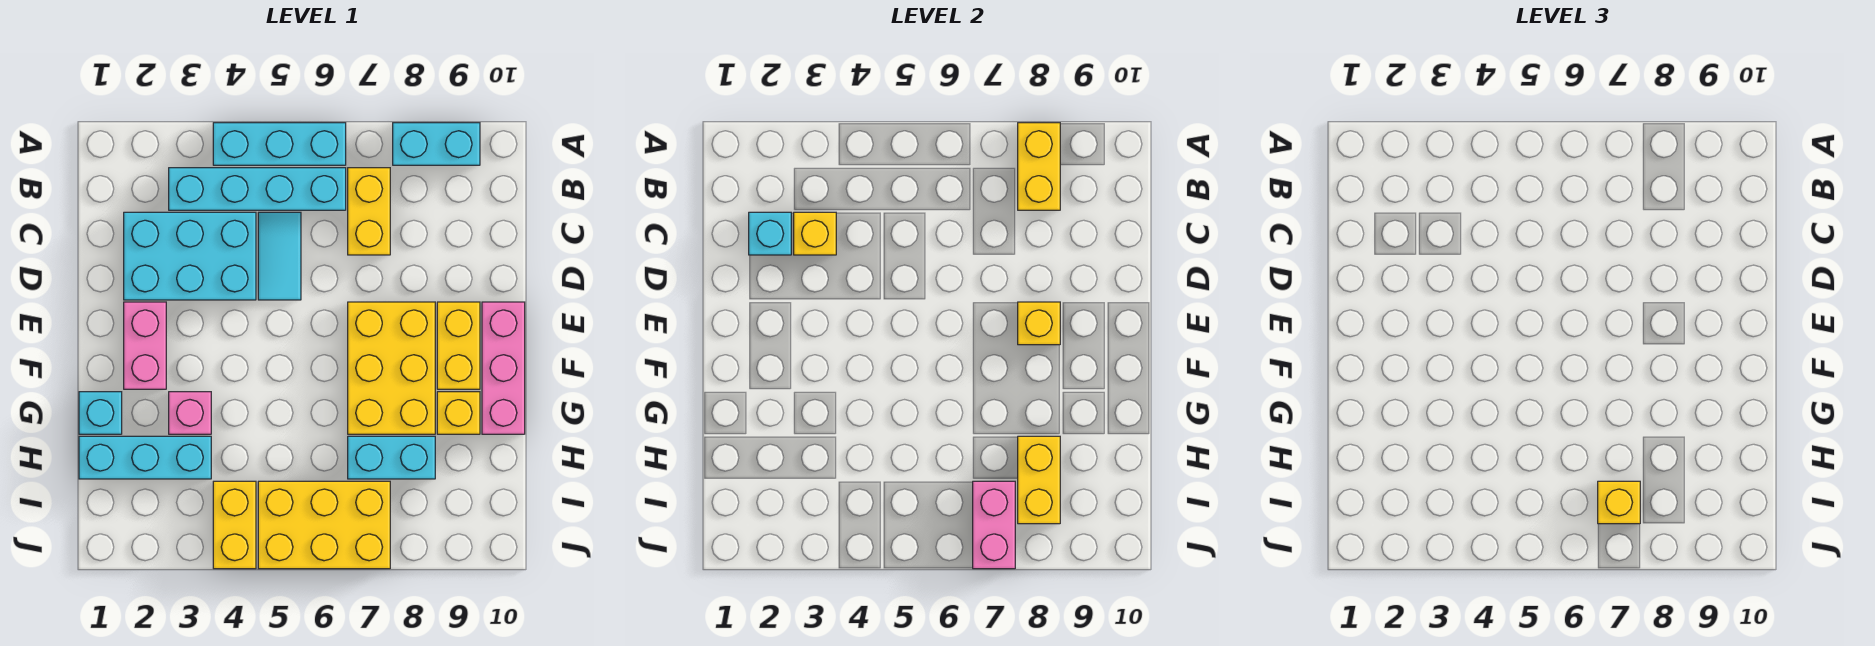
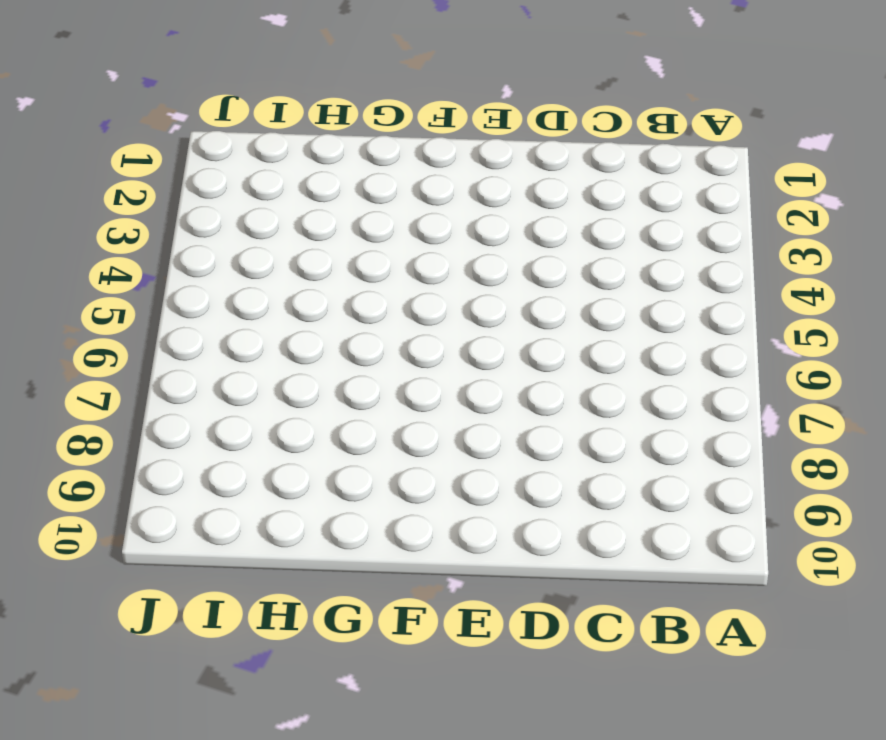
none -> cyan brick A4:A6 level 1
none -> cyan brick A8:A9 level 1
none -> cyan brick B3:B6 level 1

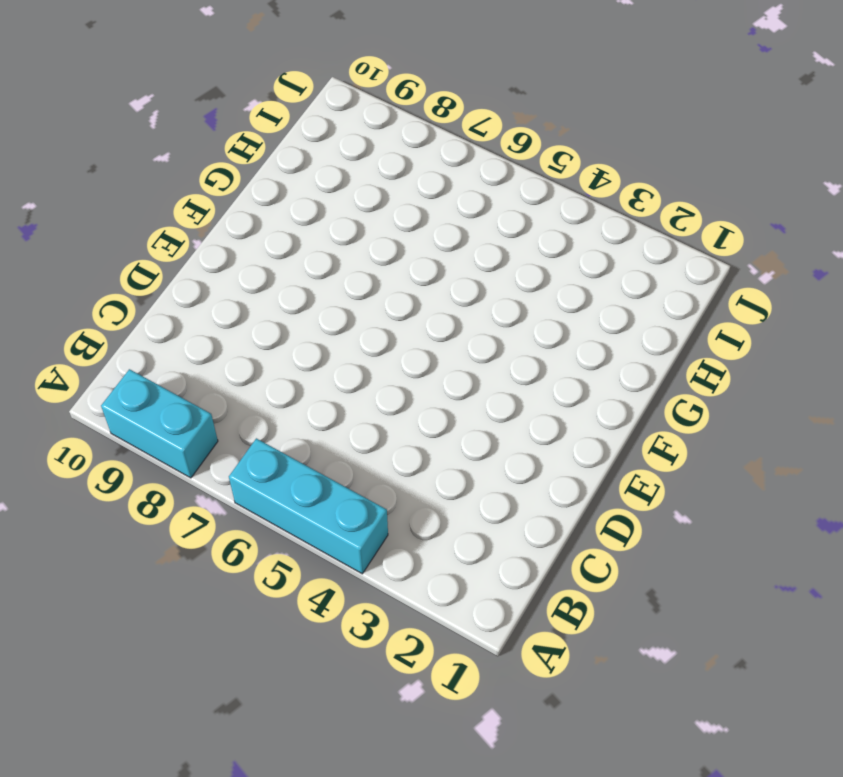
none -> cyan brick B3:B6 level 1
none -> yellow brick B7:C7 level 1
none -> cyan brick C2:D4 level 1

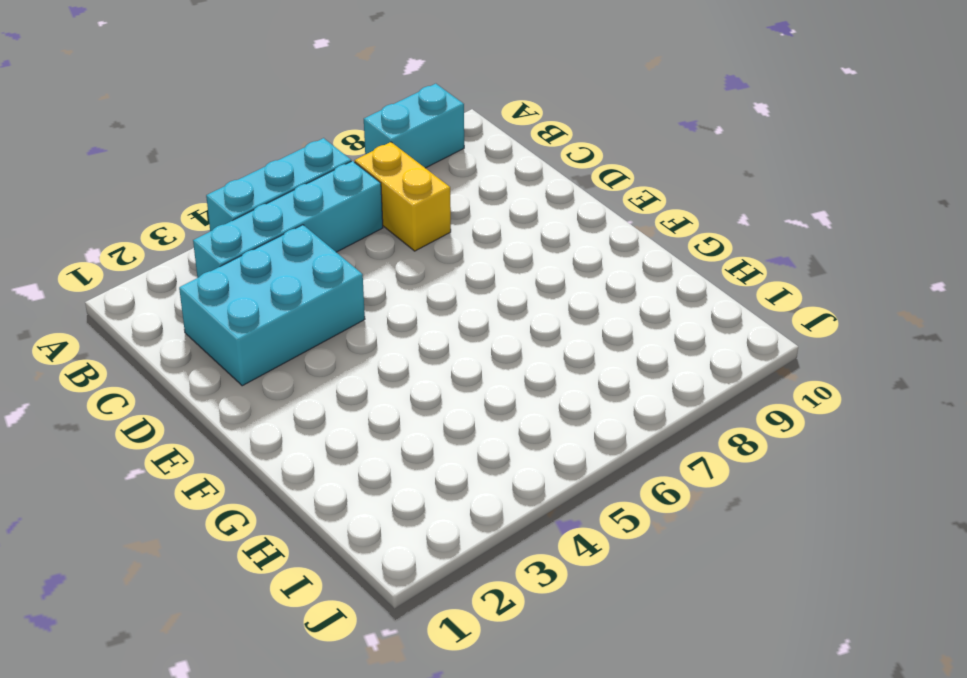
none -> cyan tile C5:D5 level 1
none -> pink brick E2:F2 level 1
none -> yellow brick E7:G8 level 1

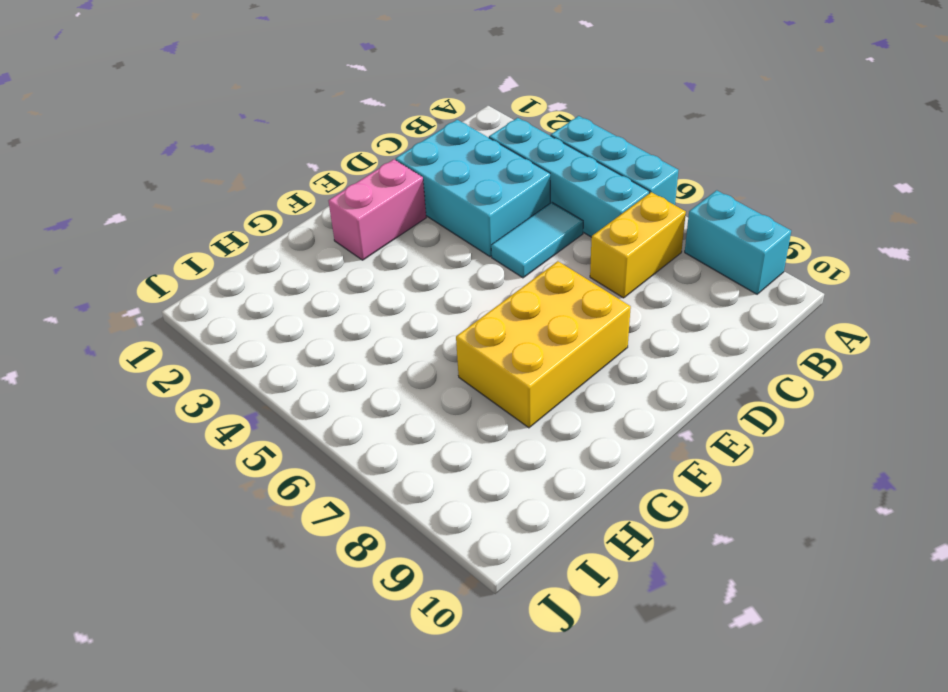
none -> yellow brick E9:F9 level 1
none -> pink brick E10:G10 level 1
none -> cyan brick G1 level 1

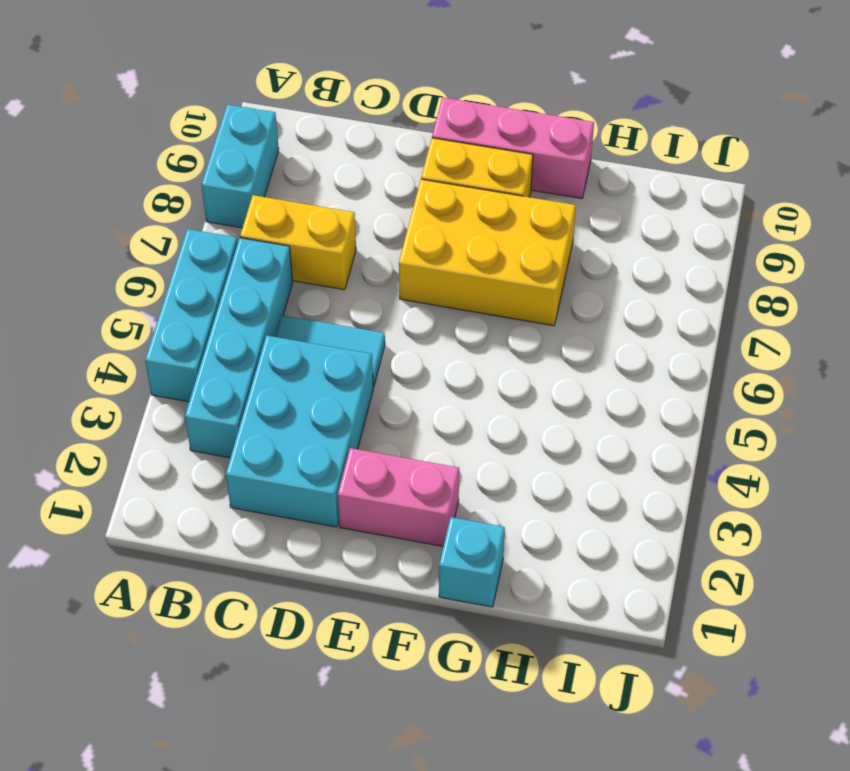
none -> pink brick G3 level 1
none -> yellow brick G9 level 1
none -> cyan brick H1:H3 level 1

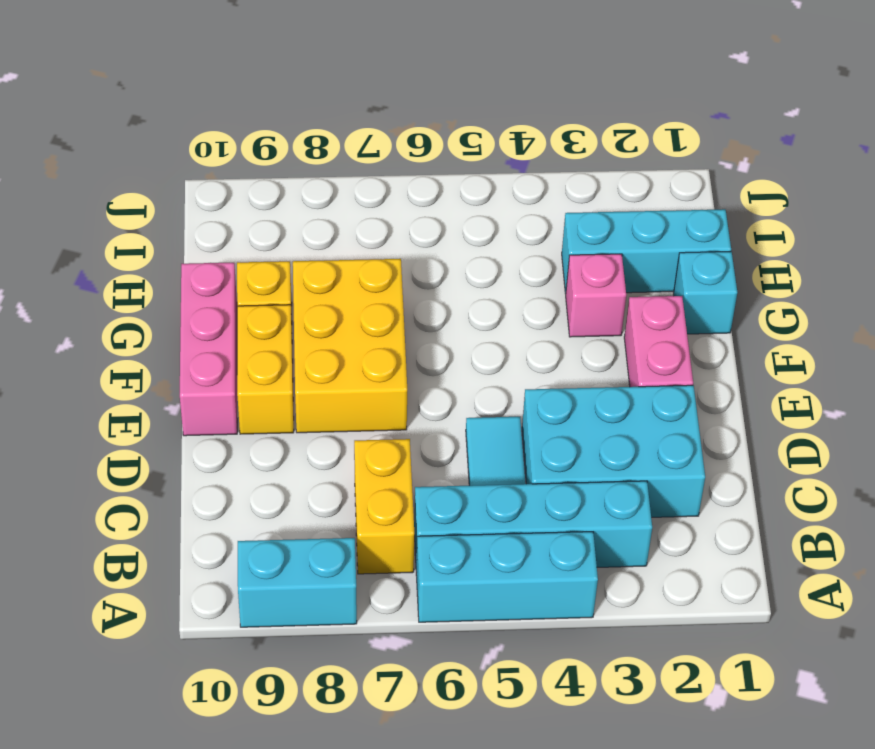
none -> cyan brick H7:H8 level 1
none -> yellow brick I4:J4 level 1
none -> yellow brick I5:J7 level 1

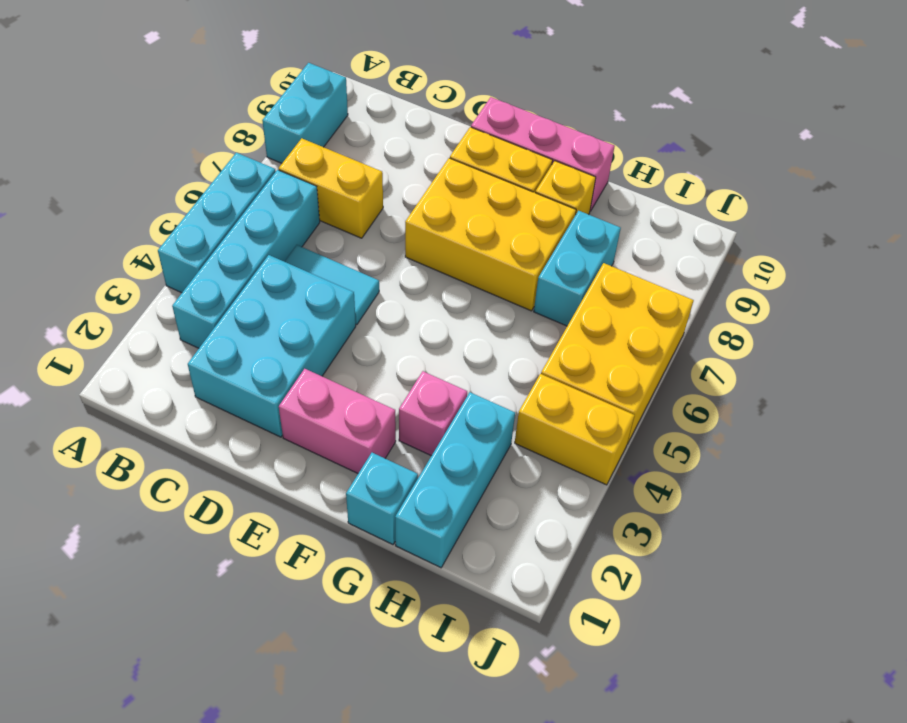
none -> yellow brick A8:B8 level 2
none -> cyan brick C2 level 2
none -> yellow brick C3 level 2

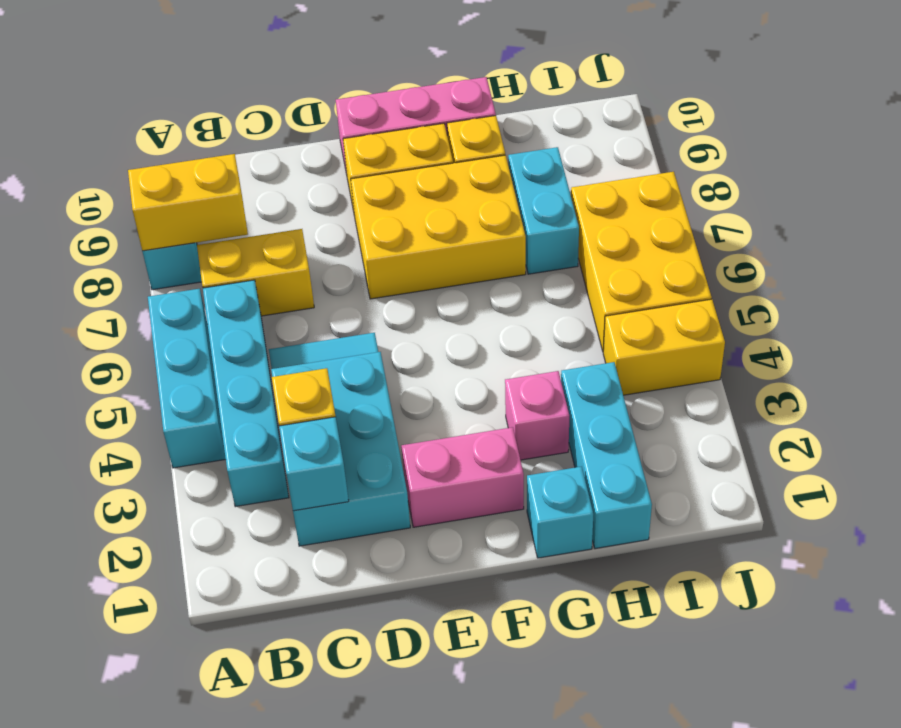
none -> yellow brick E8 level 2
none -> yellow brick H8:I8 level 2
none -> pink brick I7:J7 level 2

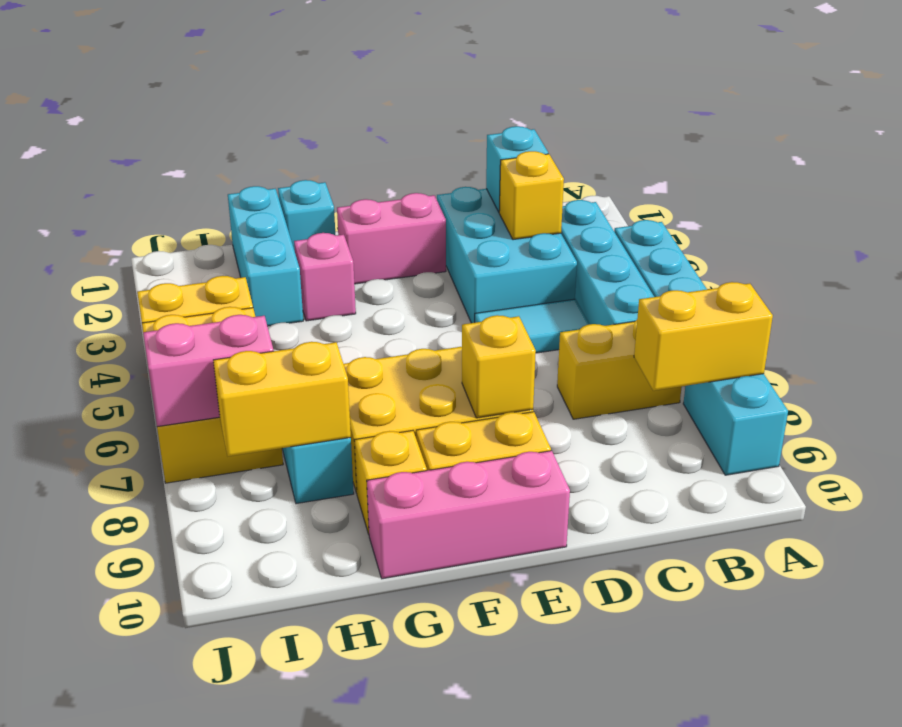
none -> yellow brick I7 level 3

